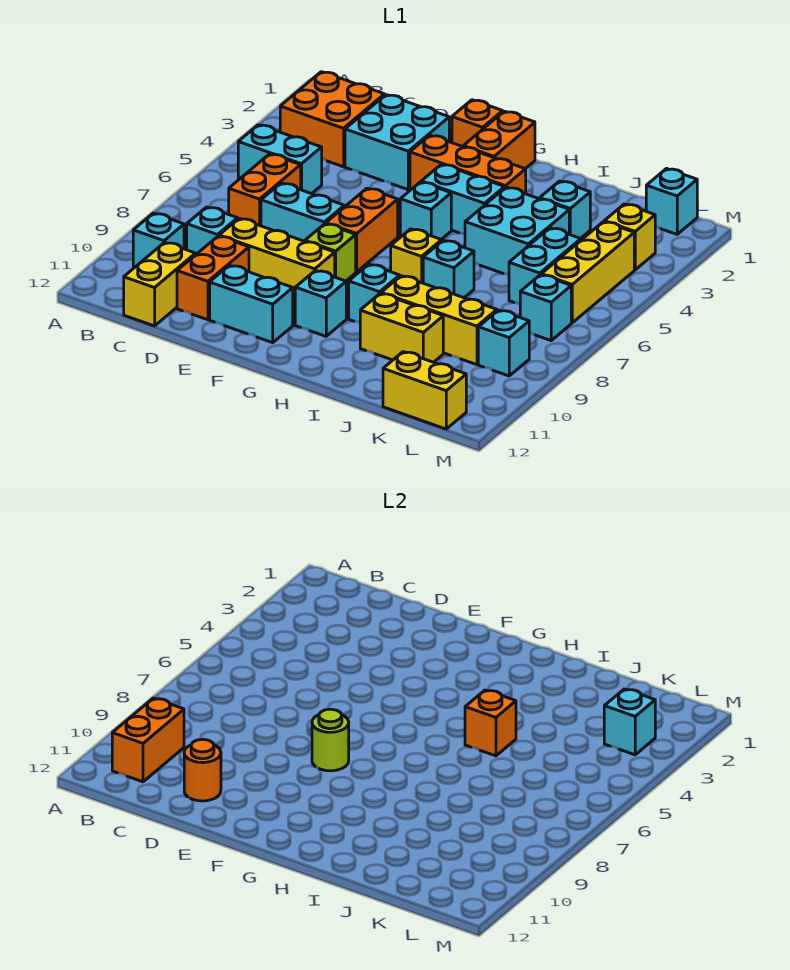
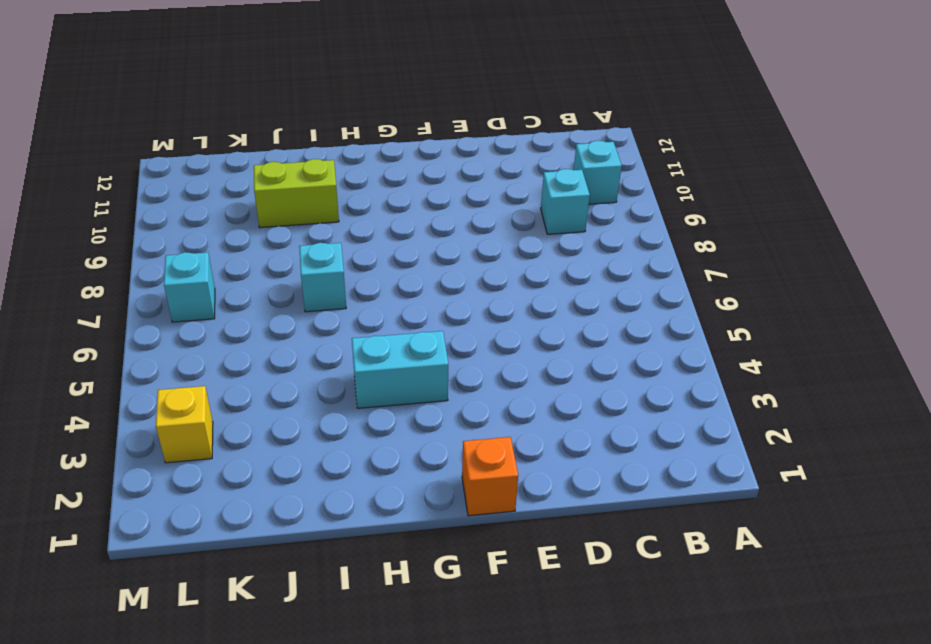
lime brick I10:J10 level 1 -> yellow brick I10:J10 level 1
none -> orange brick B2:C3 level 1
none -> cyan brick B5:C5 level 1
none -> orange brick C6:C7 level 1
none -> yellow brick C11:C12 level 1

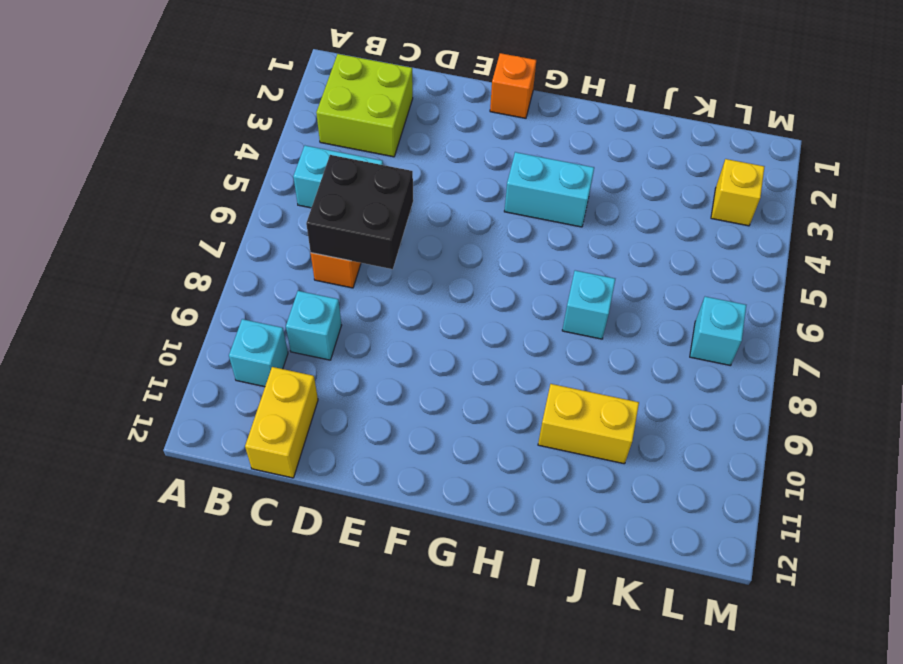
lime brick B2:C3 level 1 -> orange brick B2:C3 level 1
black brick C6:D7 level 2 -> none
none -> cyan brick D2:E3 level 1
none -> cyan brick D7:E7 level 1
none -> yellow brick D9:F9 level 1
none -> orange brick D10:D11 level 1

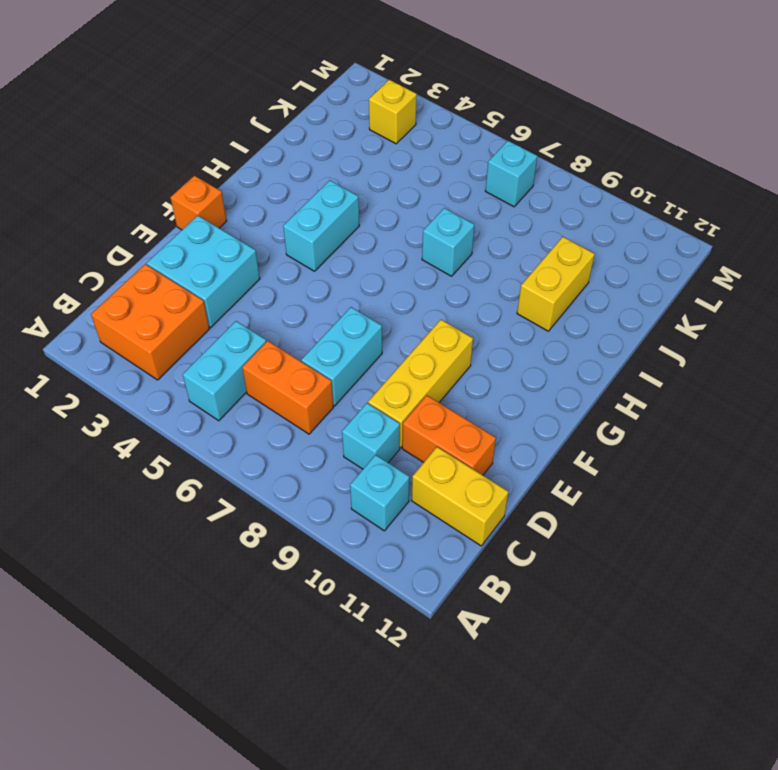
none -> cyan brick E11:F11 level 1
none -> orange brick F3:H3 level 1
none -> orange brick F6:F7 level 1
none -> lime brick F8 level 1

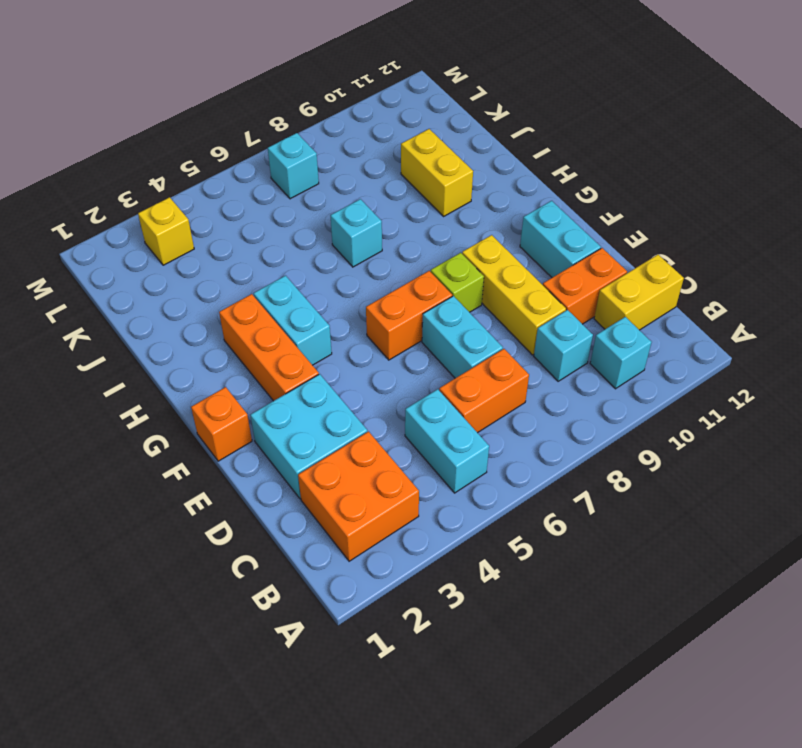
none -> orange brick G1:G2 level 1
none -> cyan brick G5 level 1
none -> cyan brick G10 level 1
none -> yellow brick H7 level 1

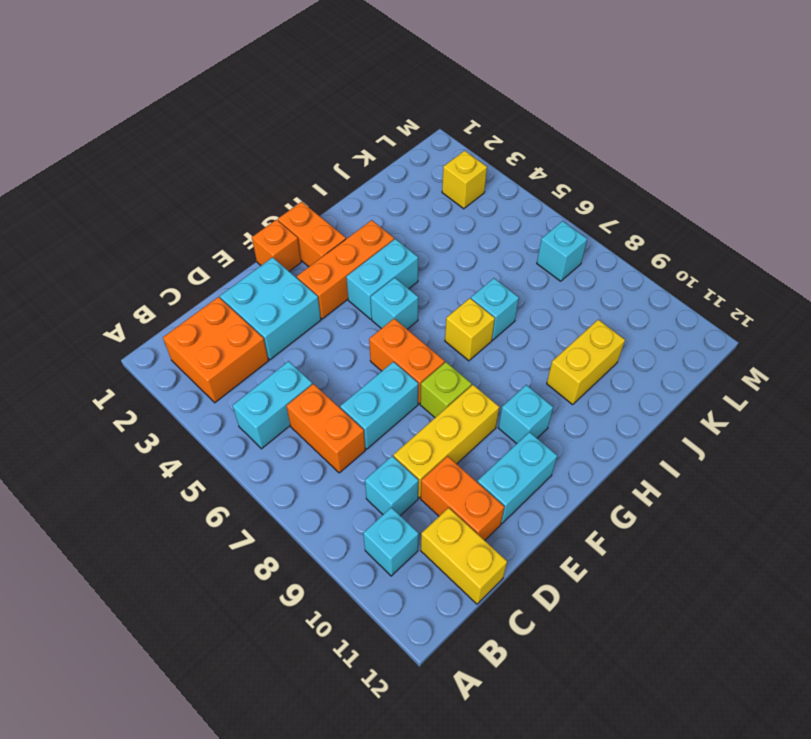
none -> cyan brick H9 level 1
none -> cyan brick I4:J5 level 1
none -> yellow brick I9:K9 level 1
none -> cyan brick J3 level 1

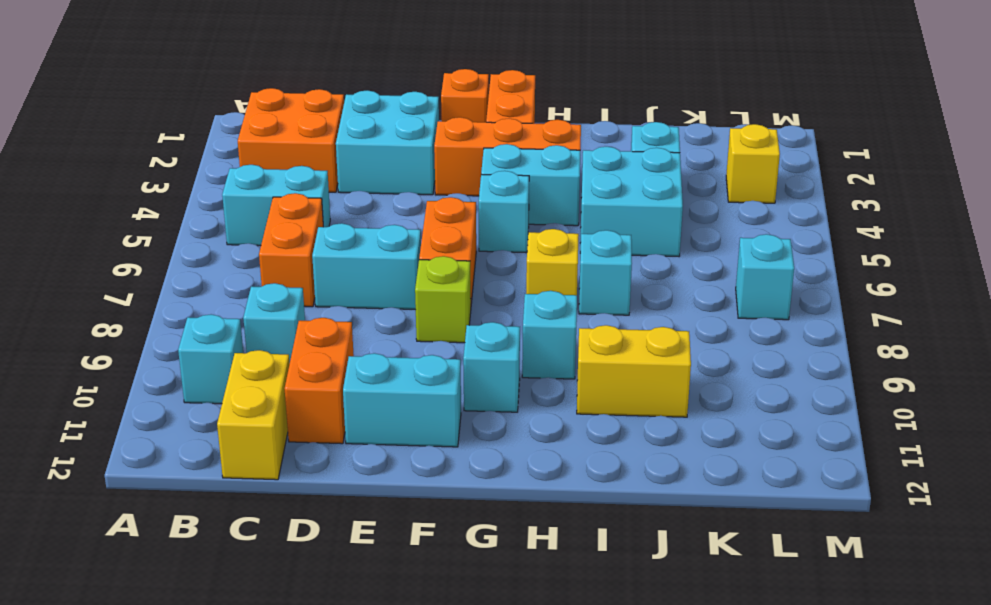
none -> yellow brick D9:F9 level 1
none -> yellow brick I9:K9 level 1
none -> cyan brick K5:K6 level 1
none -> yellow brick K12:L12 level 1

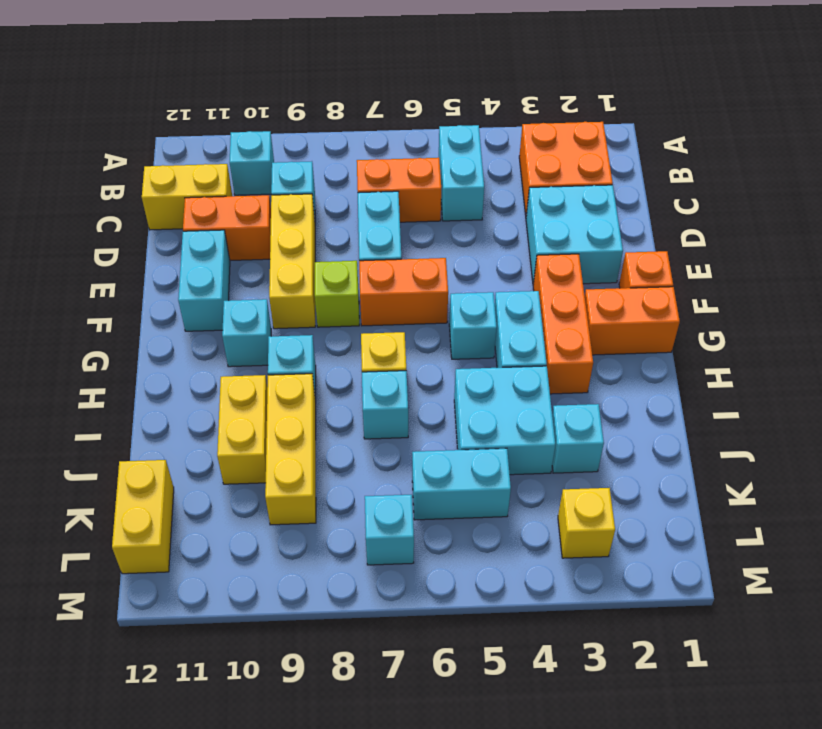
none -> cyan brick L1 level 1
none -> yellow brick L4:L6 level 1
none -> cyan brick L9 level 1
none -> orange brick B10:B11 level 2

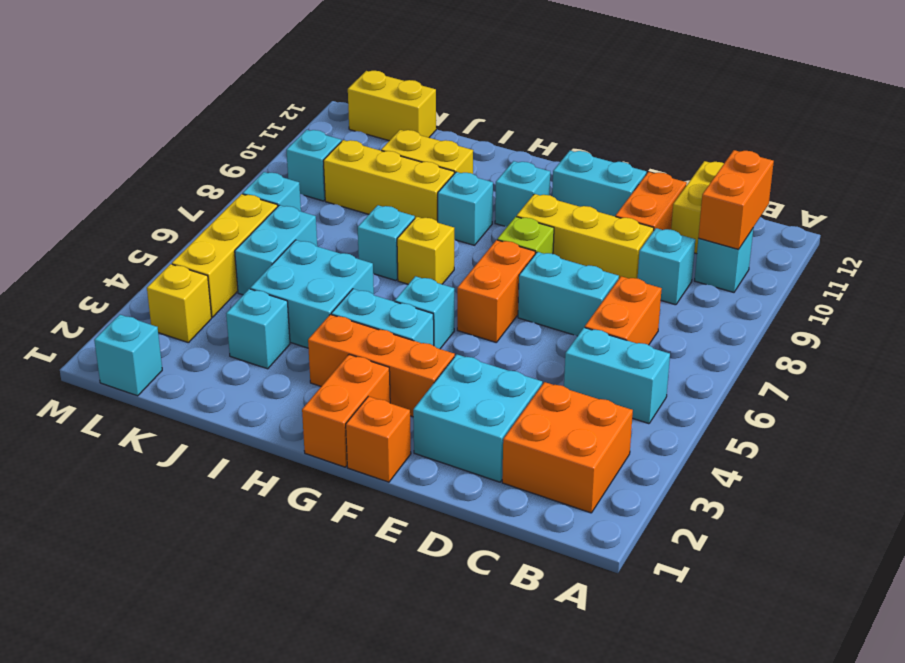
none -> orange round brick D11 level 2
none -> lime round brick F8 level 2
none -> orange brick I5 level 2
none -> cyan brick L3 level 2

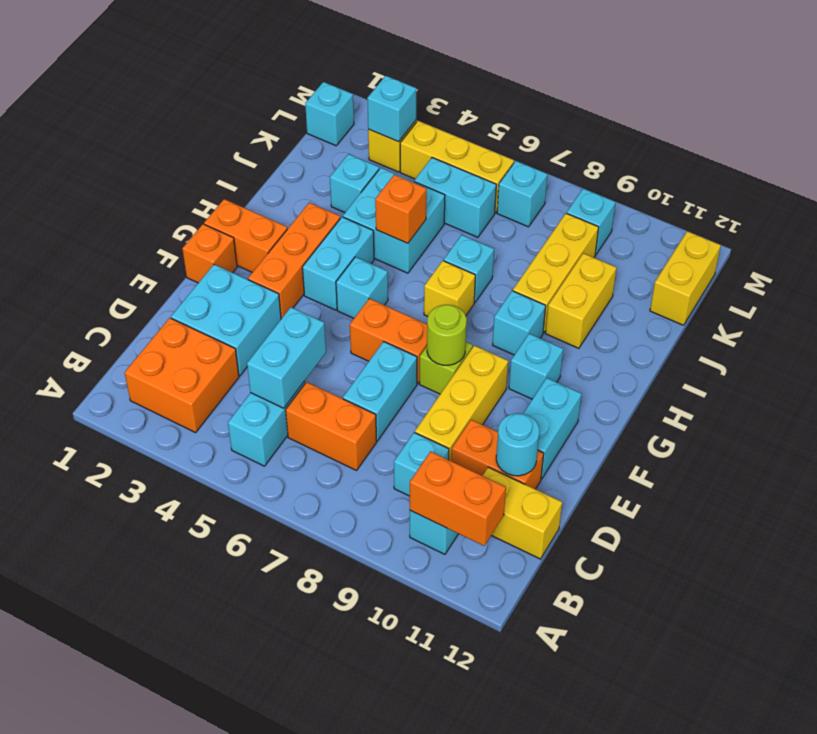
cyan brick C5:D5 level 2 -> none
cyan round brick D11 level 2 -> orange round brick D11 level 2

